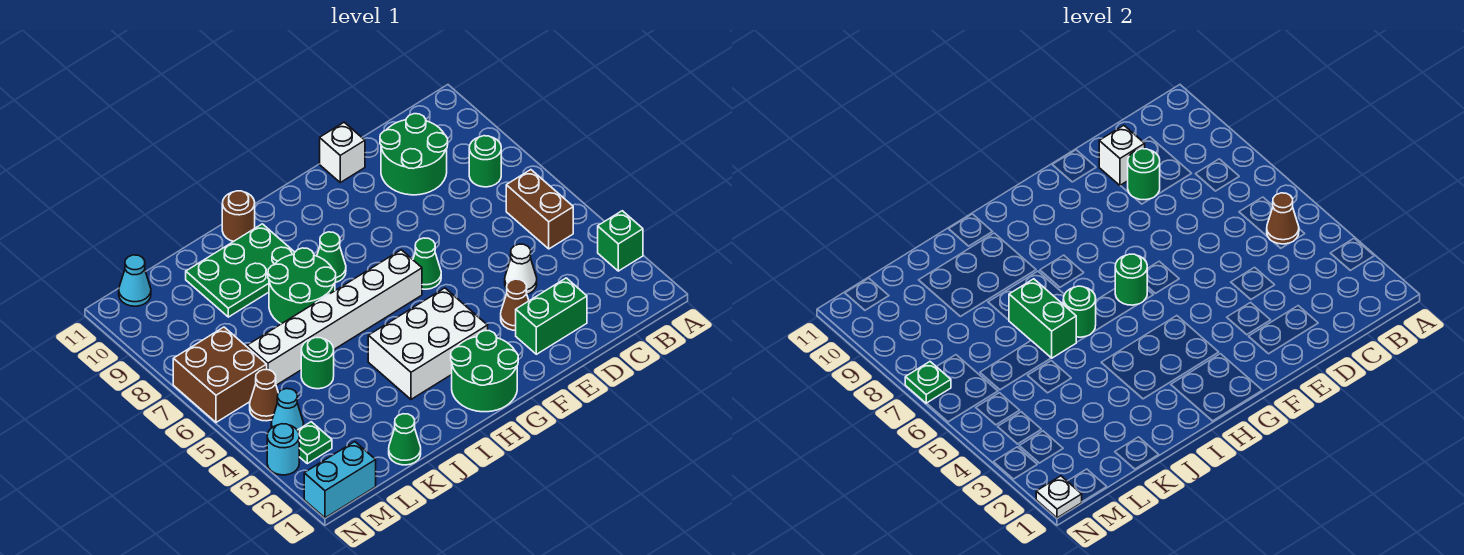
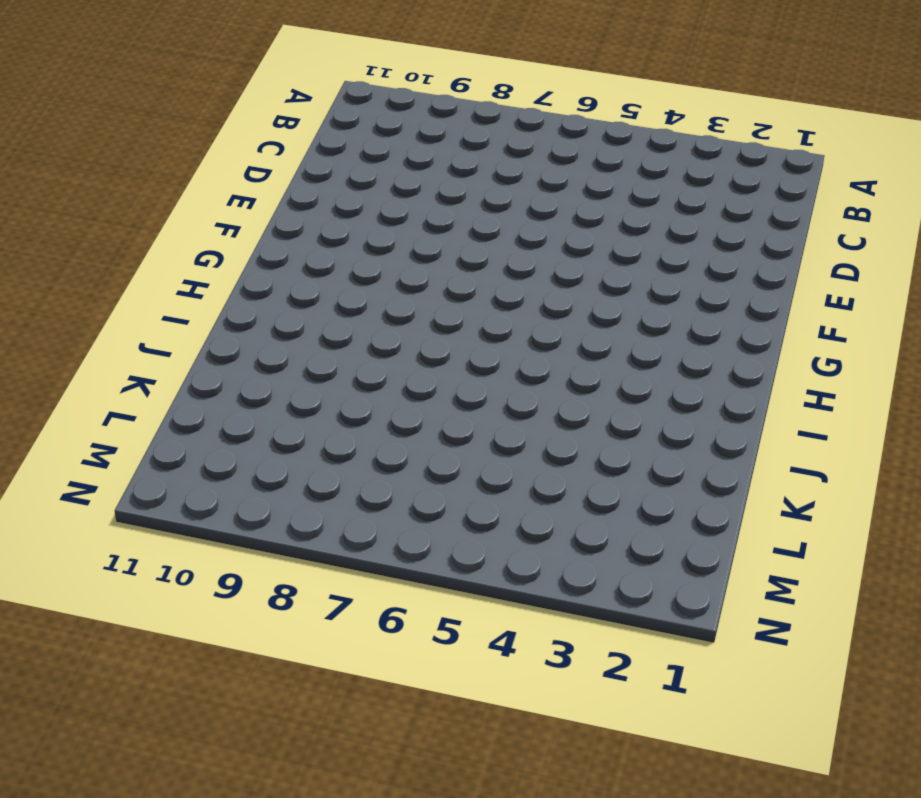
none -> green brick A3 level 1
none -> brown brick B5:B6 level 1
none -> green round brick B8 level 1
none -> green round brick C9:D10 level 1

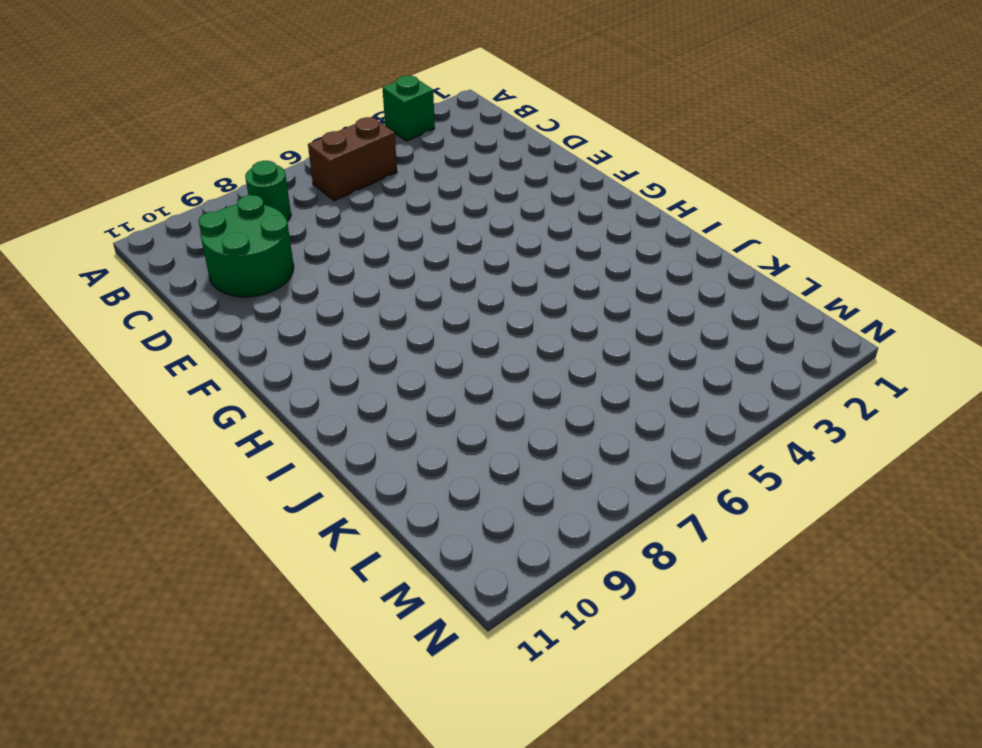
none -> green brick D2:E2 level 1
none -> white cone D4 level 1
none -> brown cone E3 level 1
none -> white brick E11 level 1

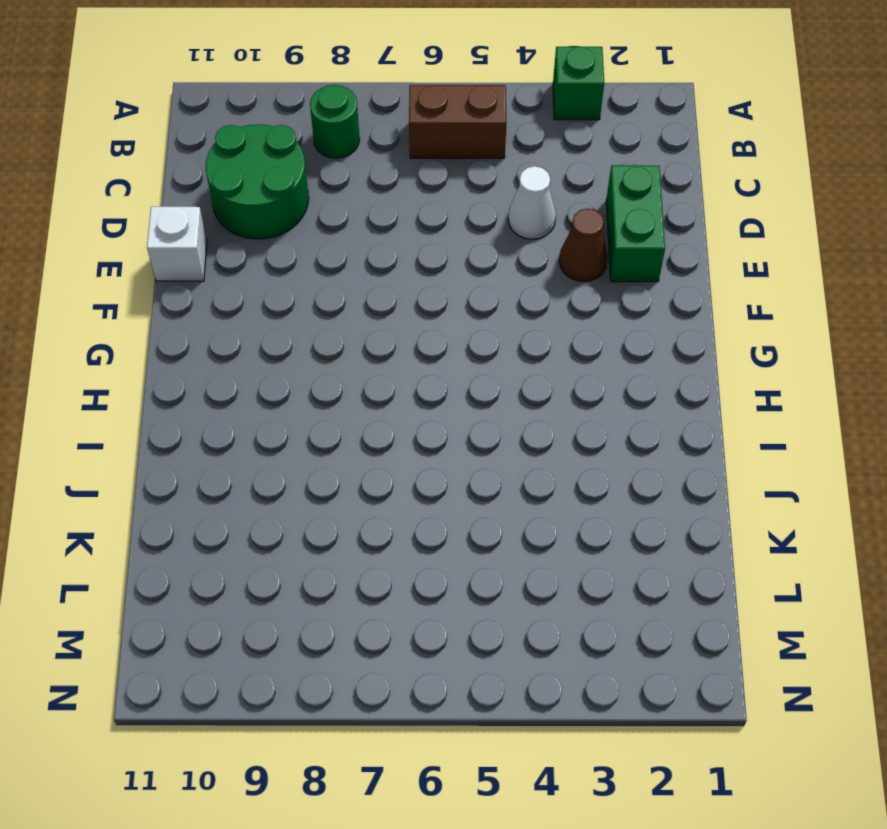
none -> green cone F6 level 1
none -> green round brick G1:H2 level 1
none -> white brick G3:I4 level 1
none -> white brick G6:L6 level 1

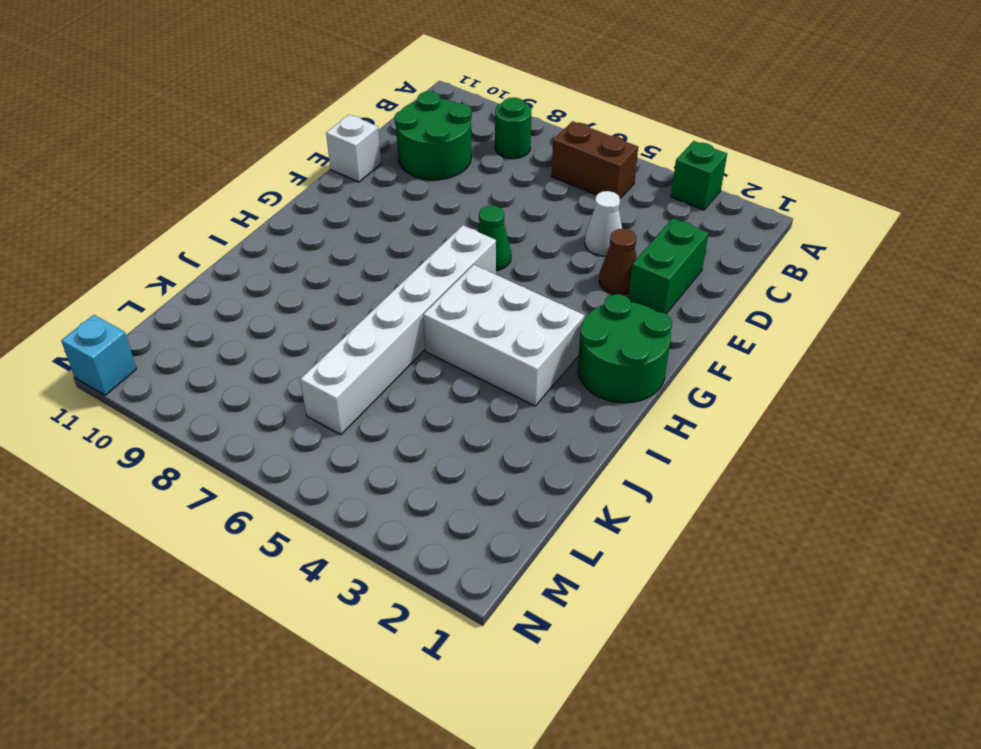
white brick H3:I5 level 1 -> white brick G3:I4 level 1
cyan brick N11 level 1 -> none
none -> green cone H8 level 1
none -> green round brick I7:J8 level 1
none -> green plate I9:K10 level 1
none -> brown round brick I11 level 1

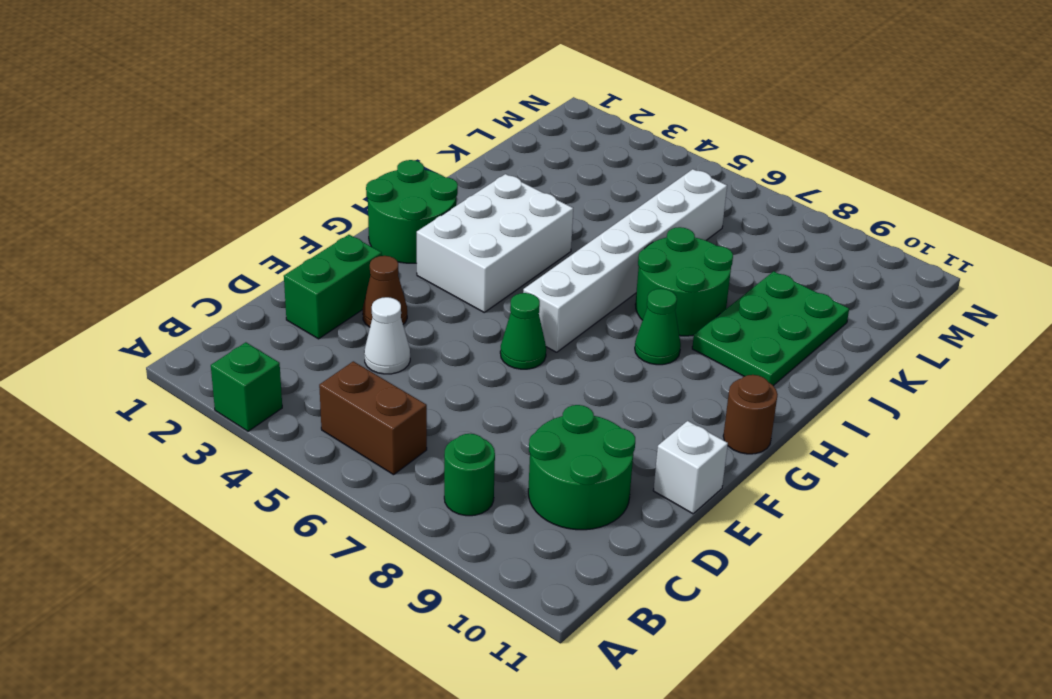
brown round brick G11 level 1 -> brown round brick I11 level 1
none -> green cone K1 level 1
none -> green round brick K5 level 1
none -> cyan brick M1:N1 level 1
none -> green plate M3 level 1

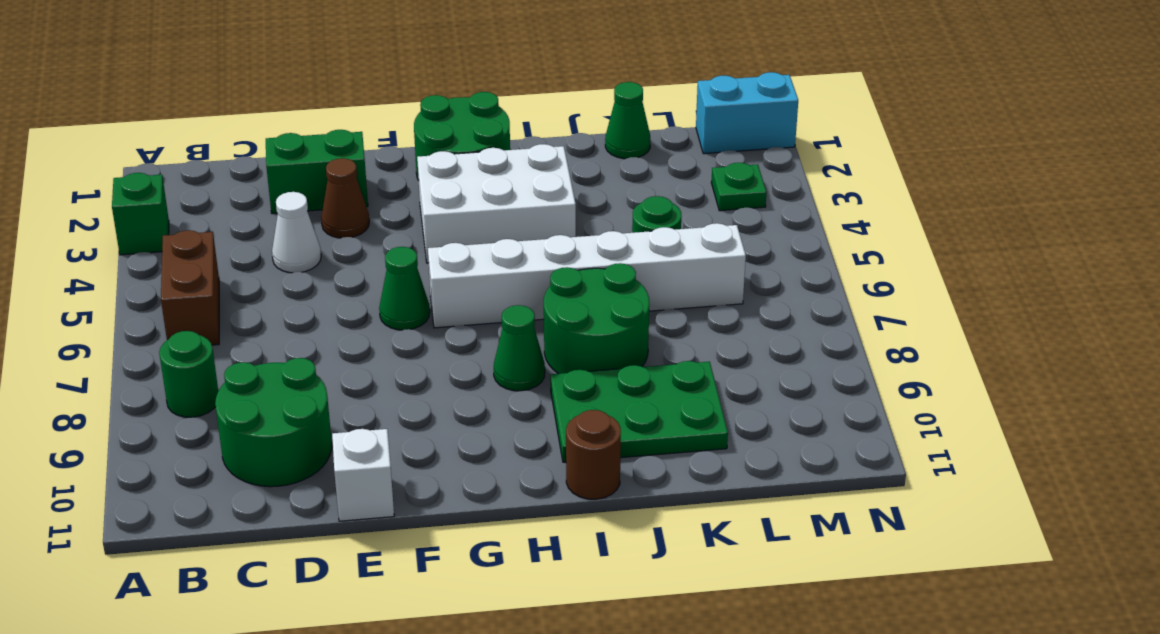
none -> cyan cone M4 level 1
none -> brown cone M5 level 1
none -> brown brick M6:N7 level 1
none -> cyan cone M11 level 1

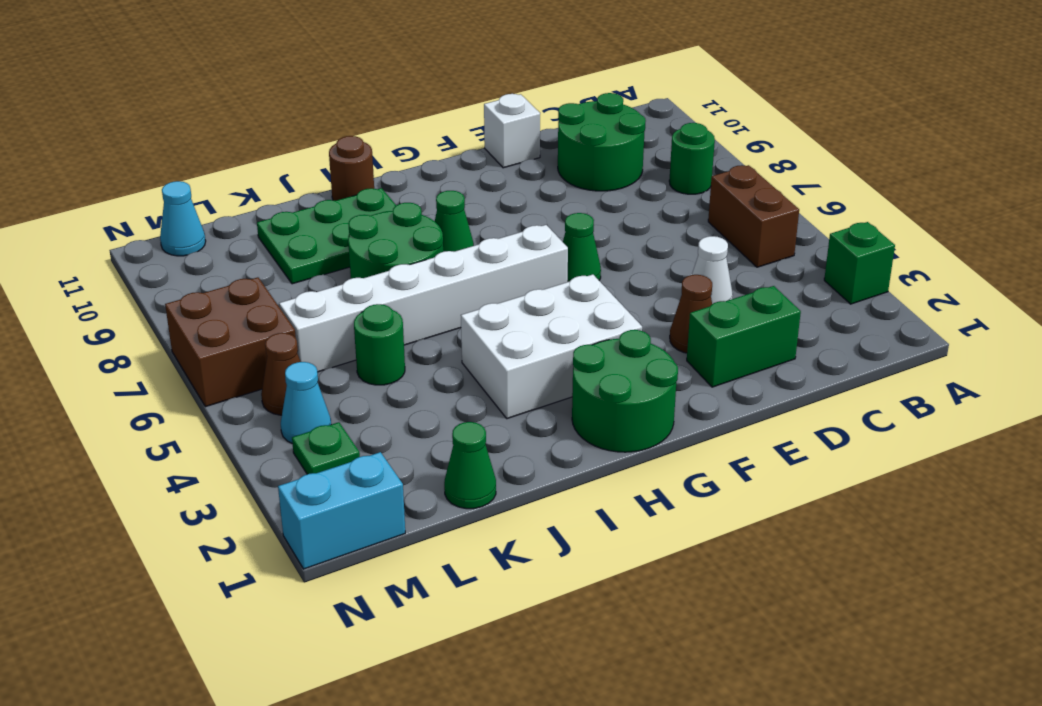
none -> cyan round brick N3 level 1
none -> brown cone B5 level 2
none -> green round brick D9 level 2
none -> white brick D10 level 2

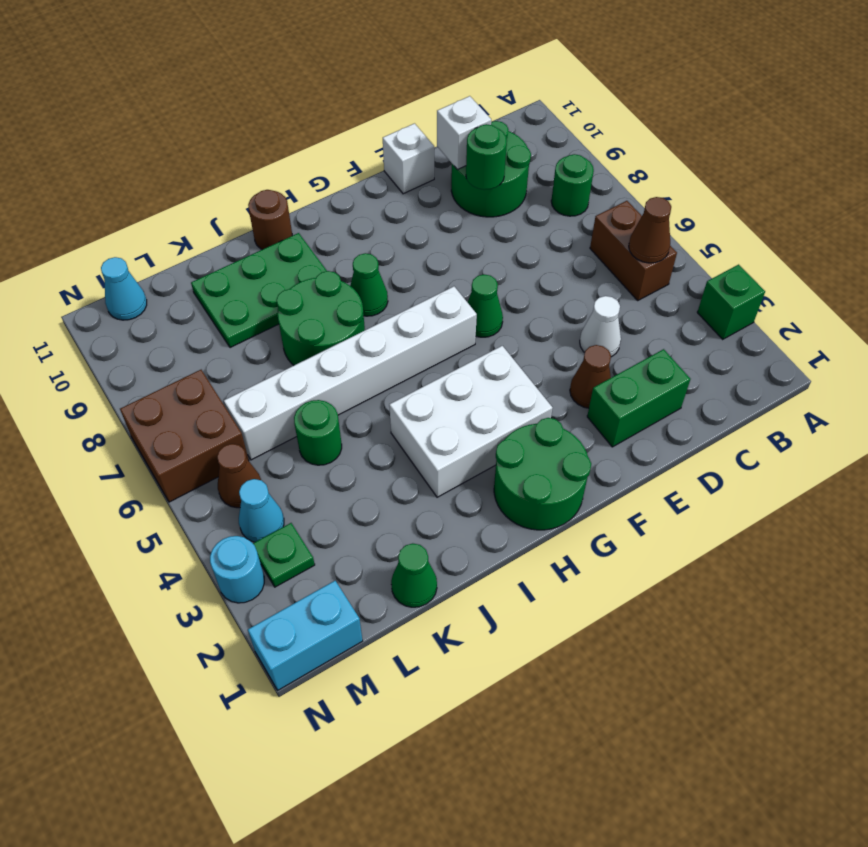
none -> green round brick G6 level 2
none -> green round brick I6 level 2
none -> green brick J6:J7 level 2
none -> white plate N1 level 2

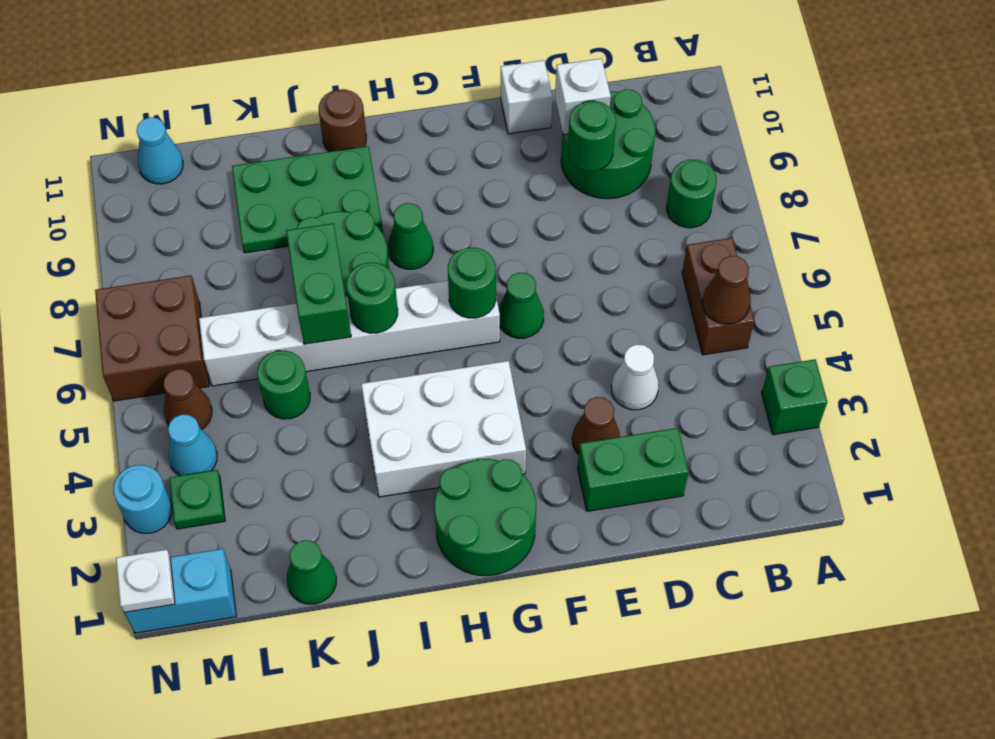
none -> green plate N7 level 2

